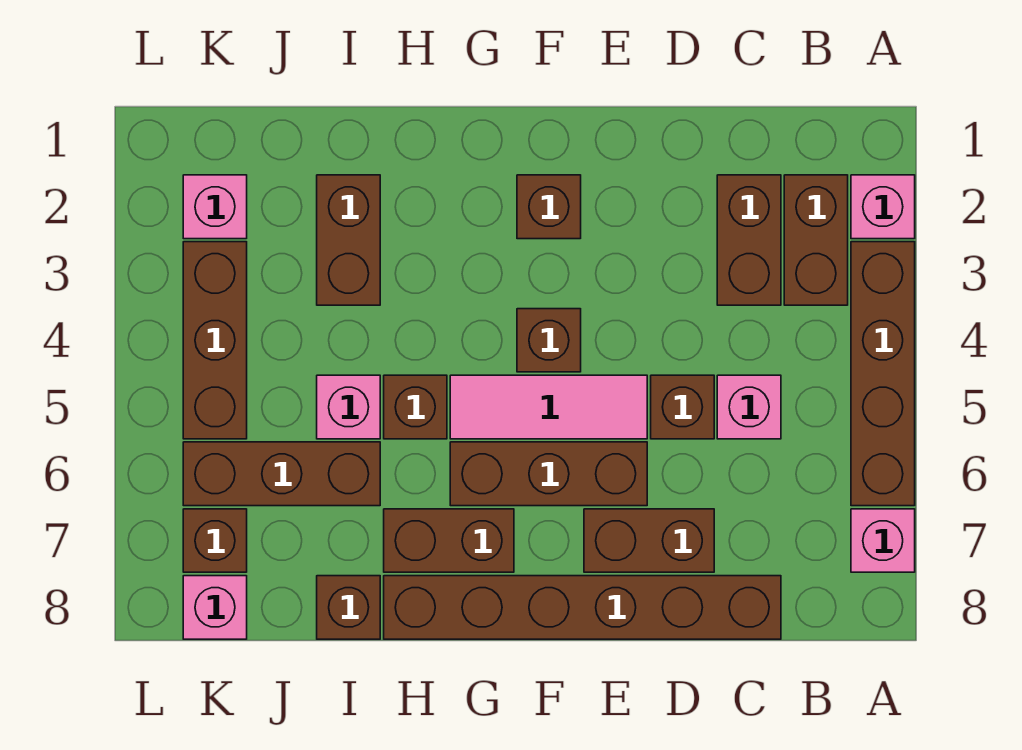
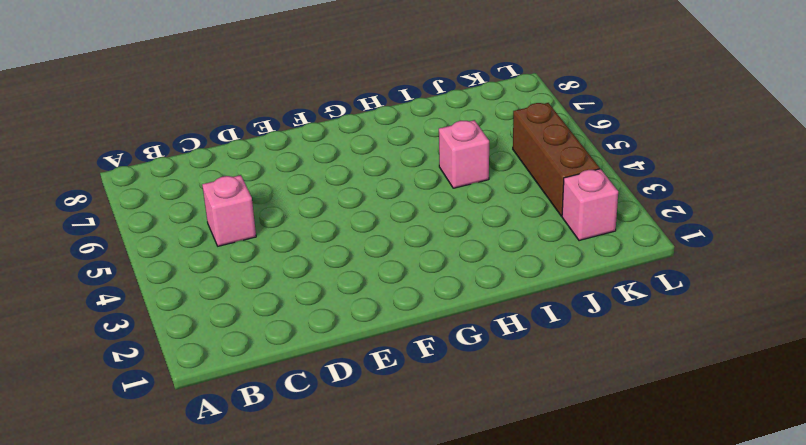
none -> pink brick A2 level 1
none -> brown brick A3:A6 level 1
none -> pink brick A7 level 1

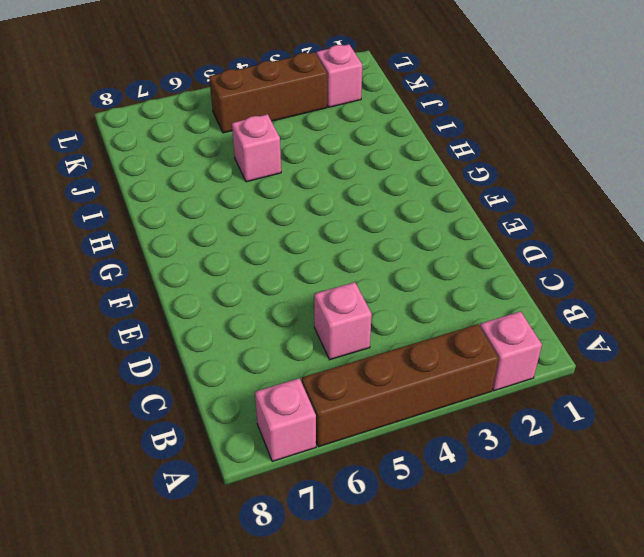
none -> brown brick B2:B3 level 1
none -> brown brick C2:C3 level 1
none -> brown brick C8:H8 level 1

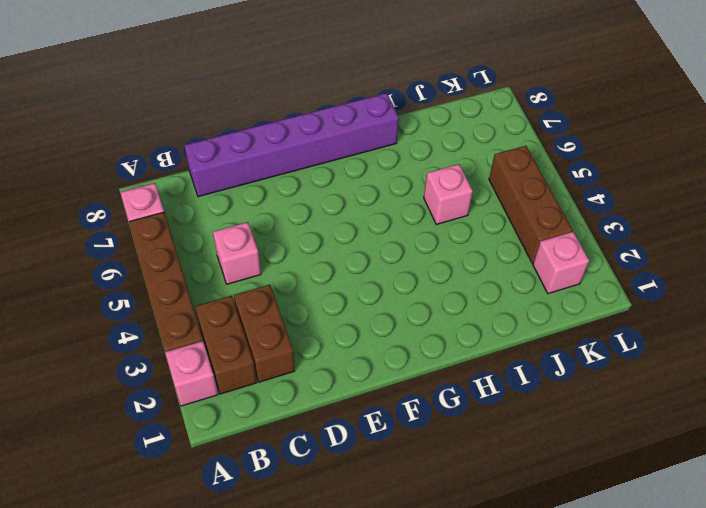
purple brick C8:H8 level 1 -> brown brick C8:H8 level 1
none -> brown brick D5 level 1
none -> brown brick D7:E7 level 1
none -> pink tile E5:G5 level 1

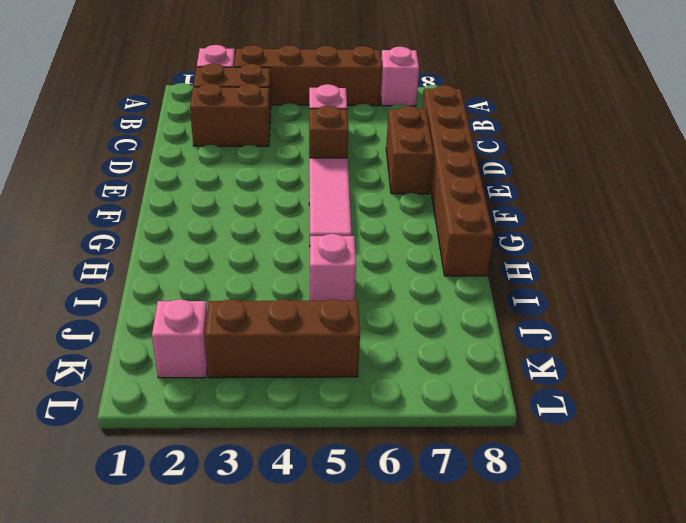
none -> brown brick E6:G6 level 1
none -> brown brick F2 level 1
none -> brown brick F4 level 1

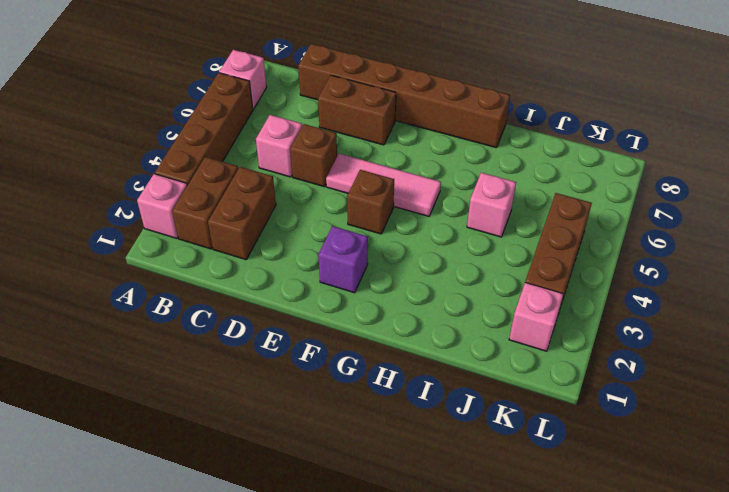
purple brick F2 level 1 -> brown brick F2 level 1
none -> brown brick E6:G6 level 1
none -> brown brick G7:H7 level 1
none -> brown brick H5 level 1

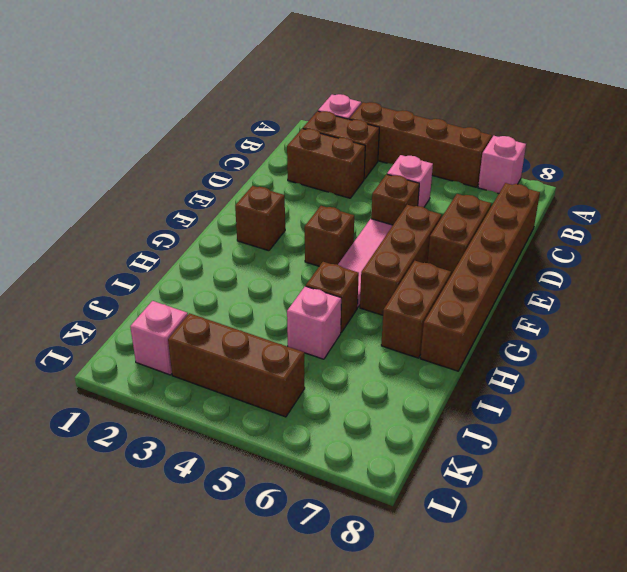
none -> brown brick I2:I3 level 1
none -> brown brick I6:K6 level 1
none -> brown brick I8 level 1

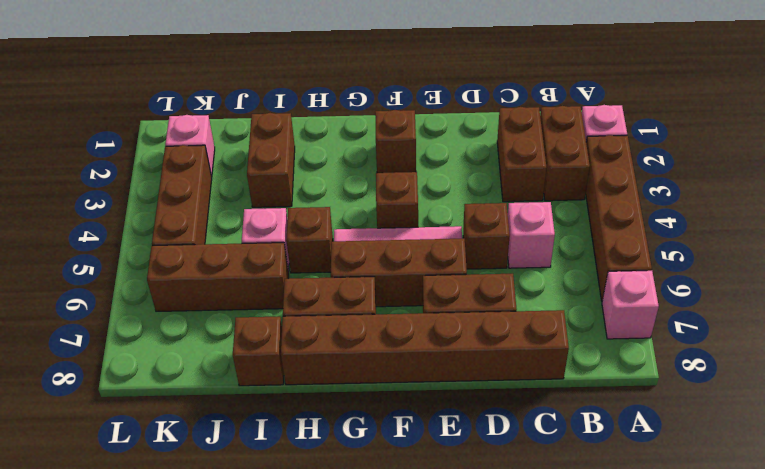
none -> brown brick K7 level 1
none -> pink brick K8 level 1

